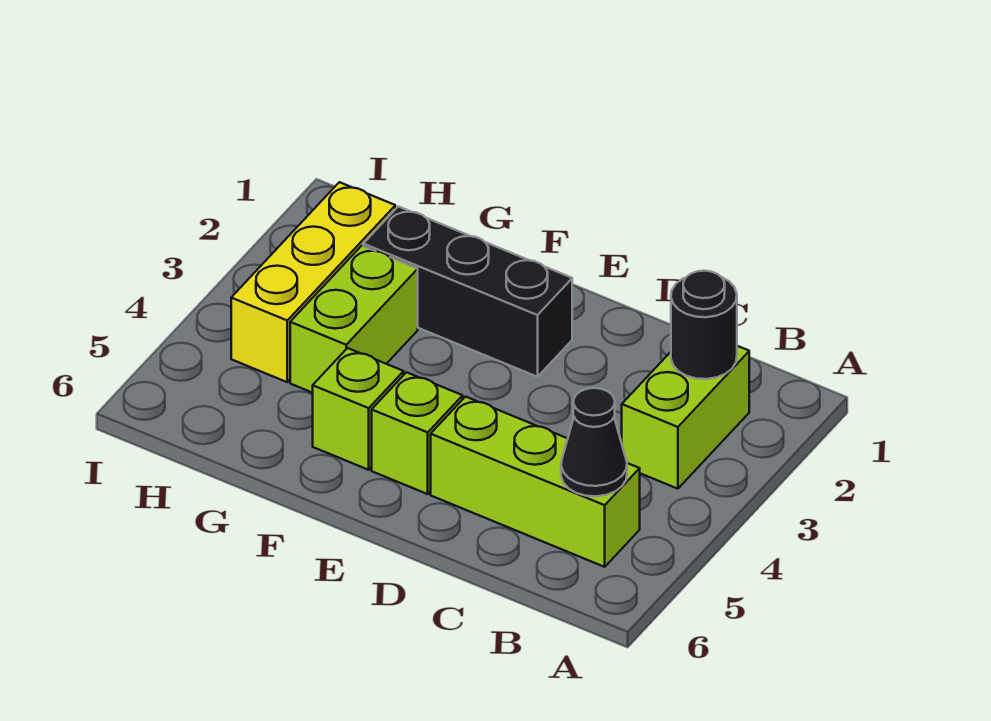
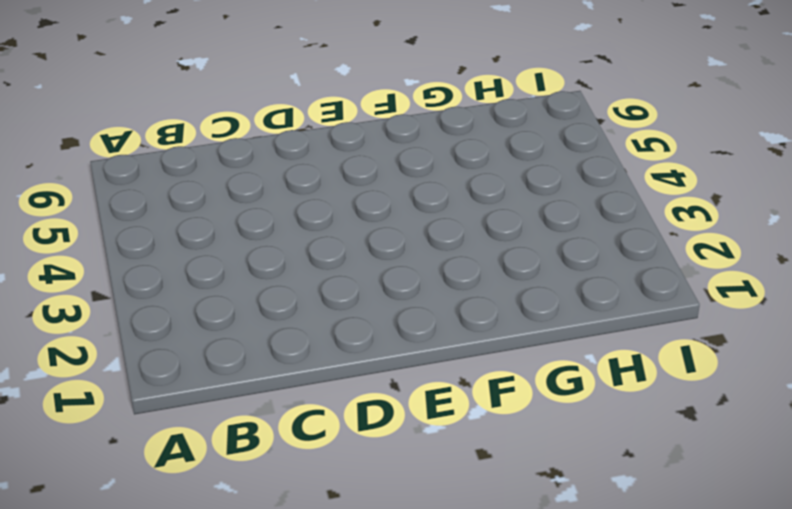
none -> lime brick B2:B3 level 1
none -> lime brick B5:D5 level 1

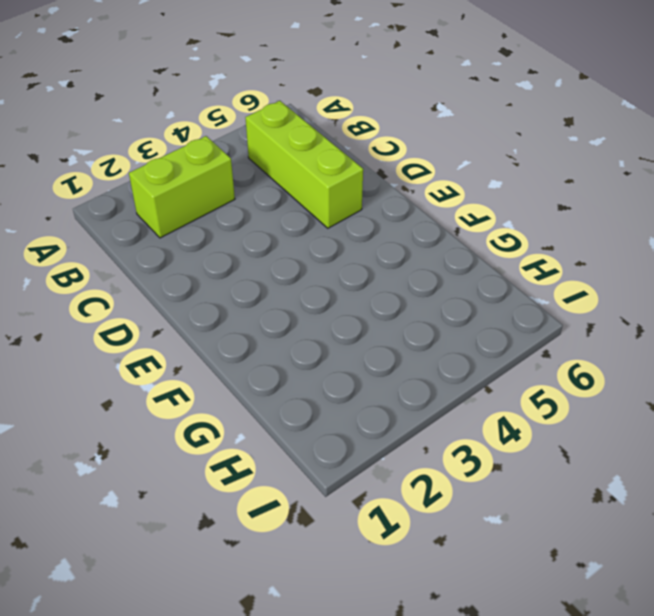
none -> black brick E2:G2 level 1
none -> lime brick E5 level 1

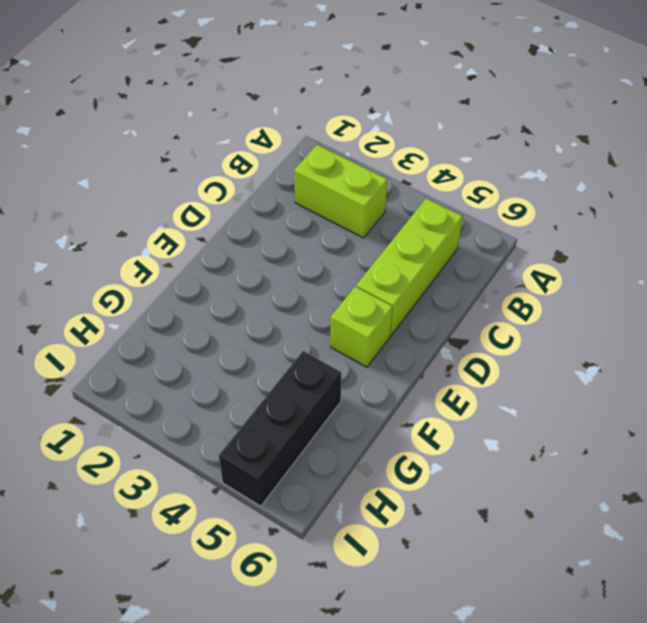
black brick G5:I5 level 1 -> black brick E2:G2 level 1
none -> lime brick F5 level 1
none -> lime brick G3:G4 level 1

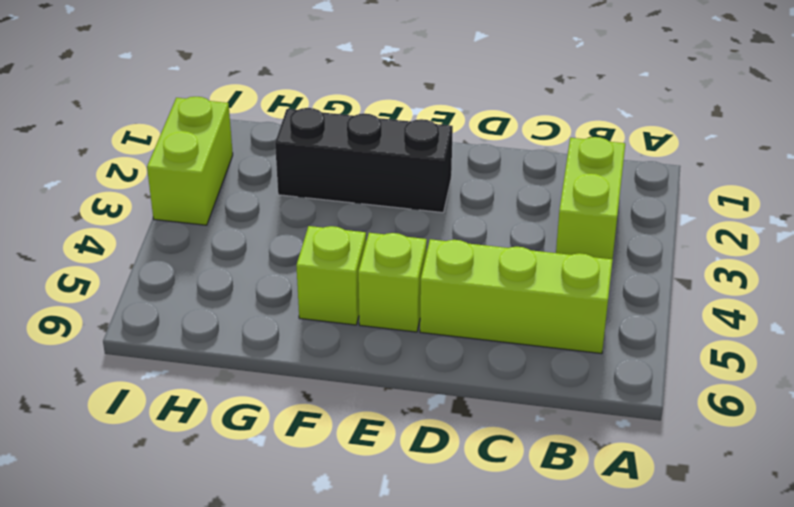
lime brick I2:I3 level 1 -> lime brick G3:G4 level 1
none -> yellow brick H2:H4 level 1
none -> black round brick B2 level 2

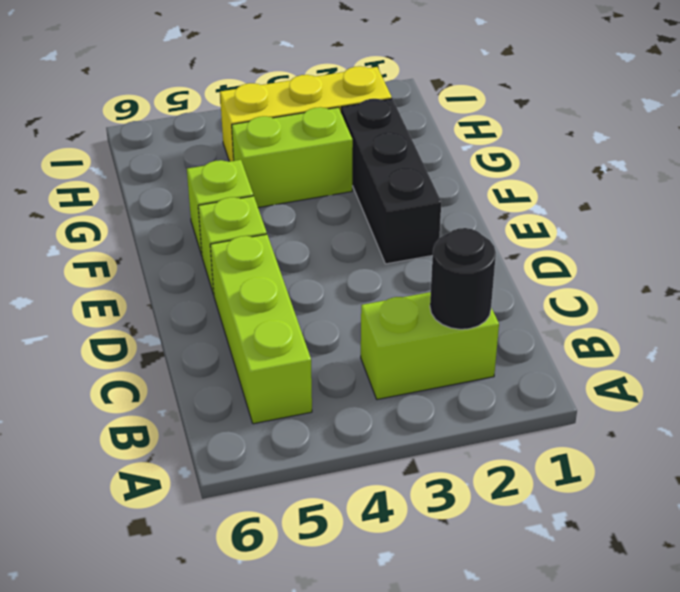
none -> black cone B5 level 2

